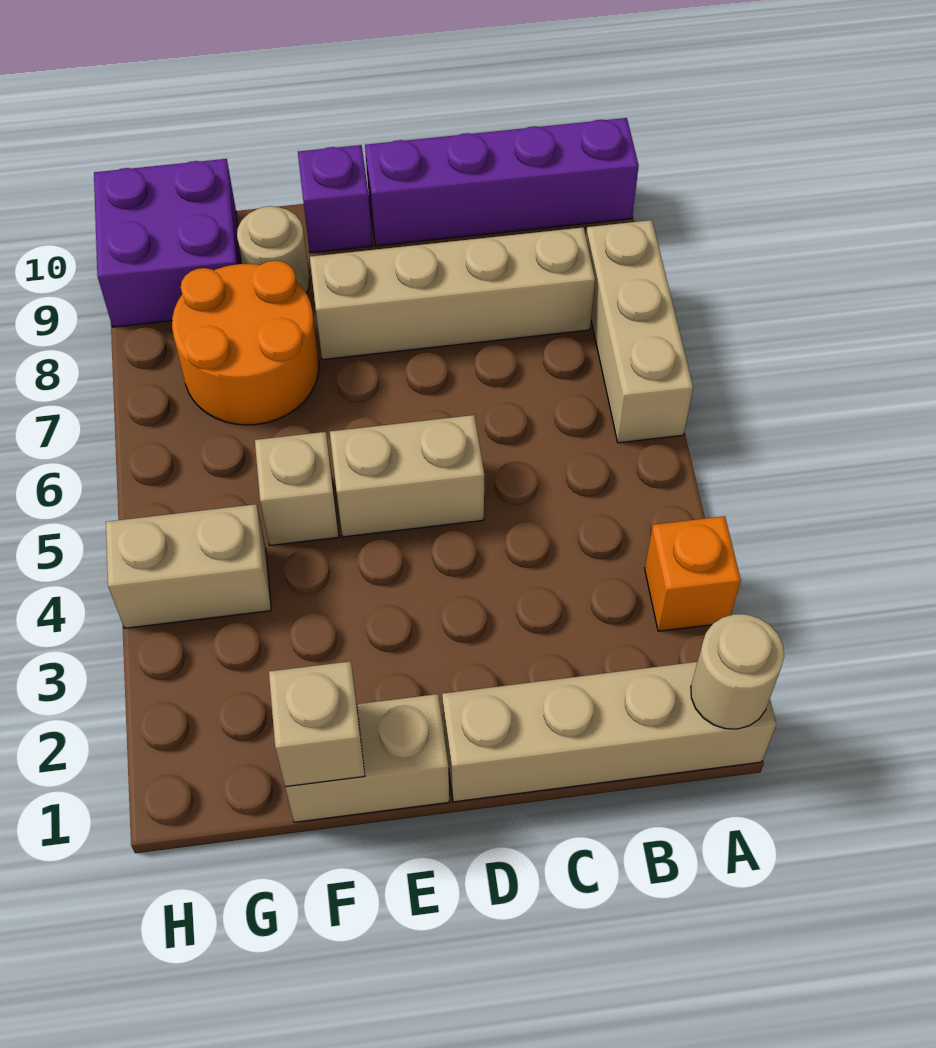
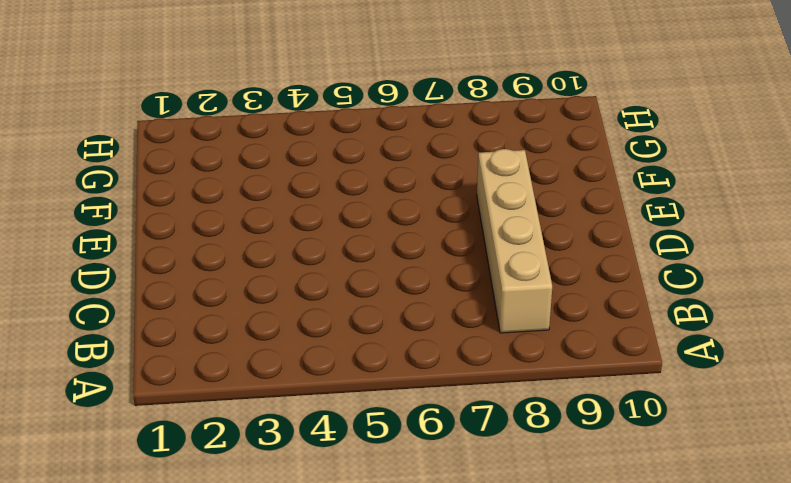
none -> tan brick A1:D1 level 1
none -> orange brick A3 level 1
none -> tan brick A6:A8 level 1

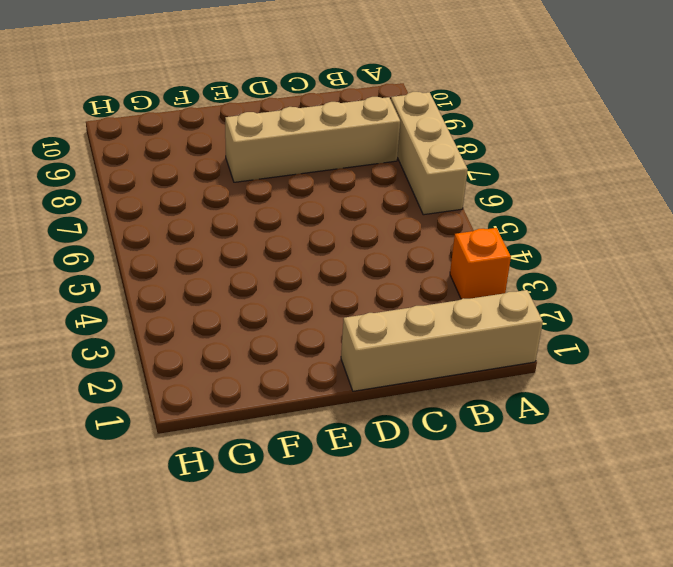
none -> purple brick A10:D10 level 1
none -> tan brick D5:E5 level 1
none -> tan brick E1:F1 level 1

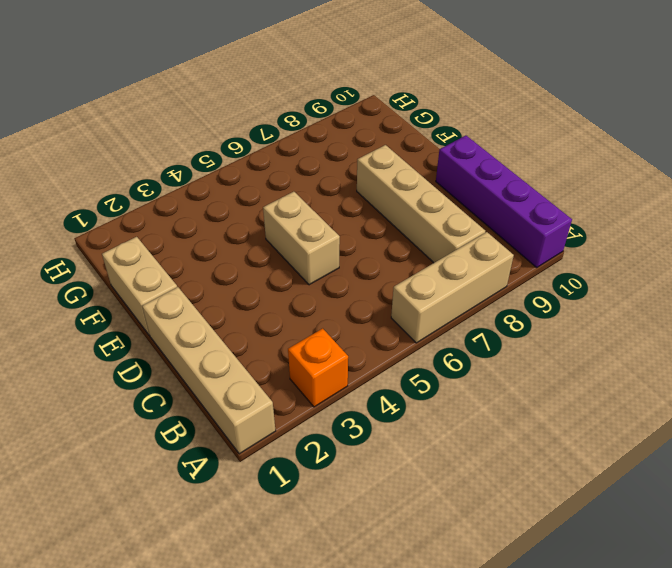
none -> purple brick E10 level 1
none -> tan brick F5 level 1
none -> orange round brick F7:G8 level 1

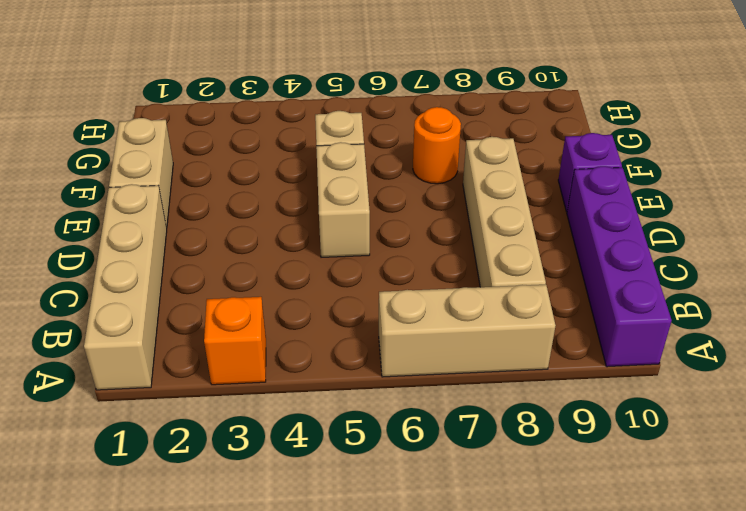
orange round brick F7 level 1 -> orange round brick F7:G8 level 1
none -> tan round brick F9 level 1
none -> tan brick G4:H4 level 1
none -> purple brick G9:H10 level 1

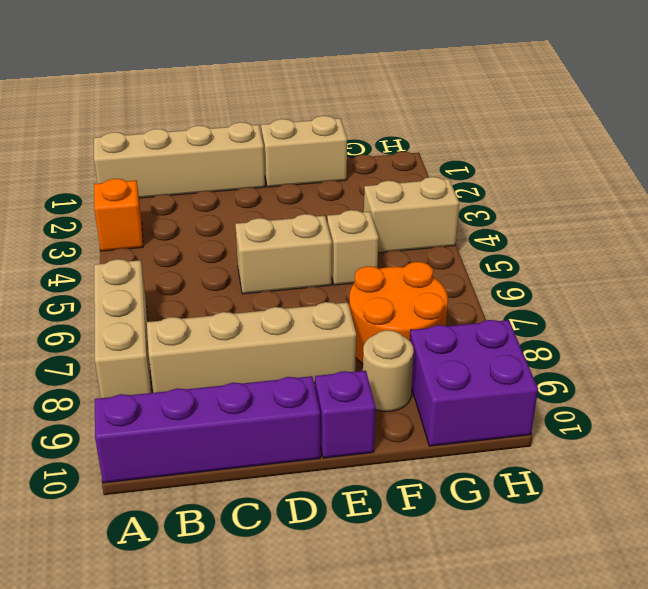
none -> tan round brick A1 level 2
none -> tan brick F1 level 2

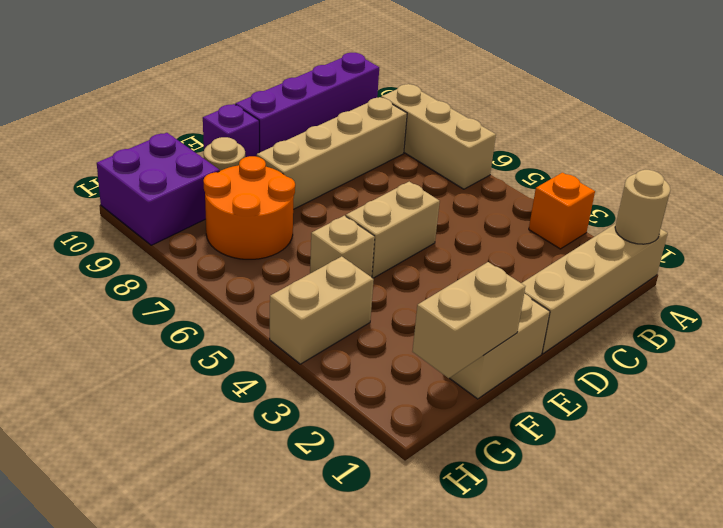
tan brick F1:G1 level 2 -> tan brick F1 level 2

